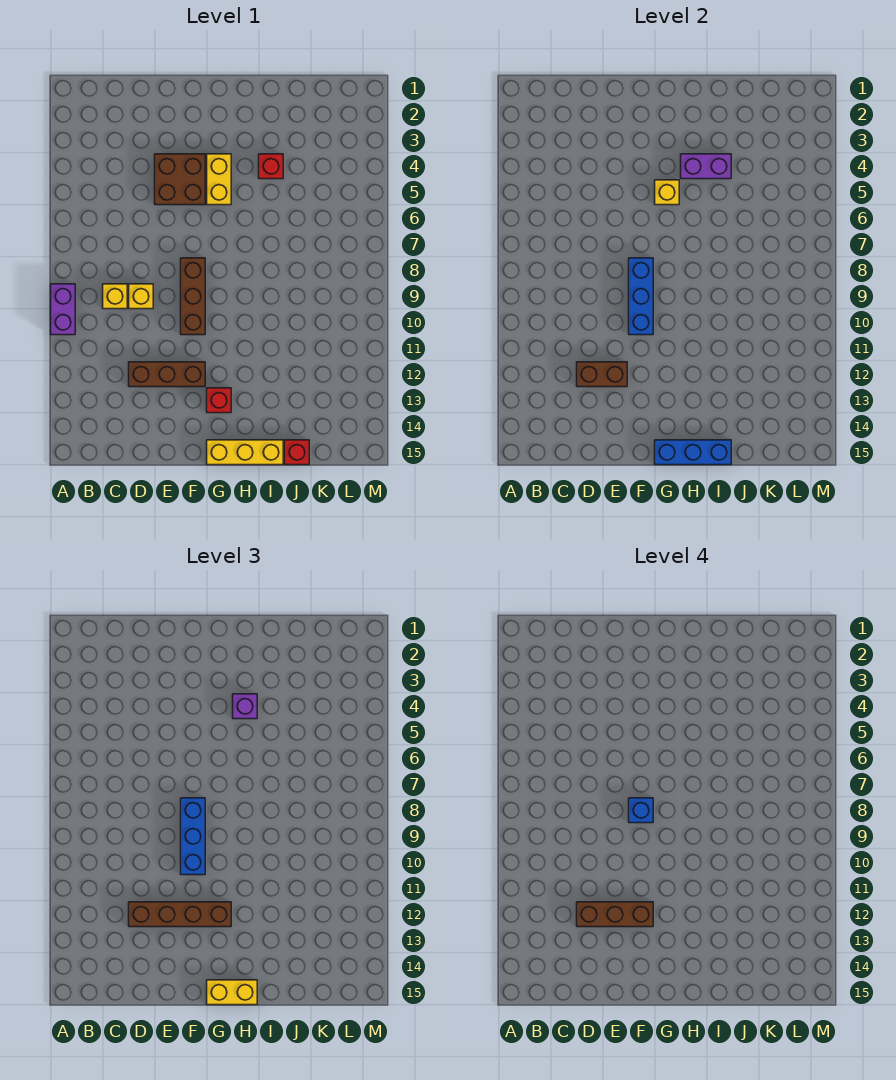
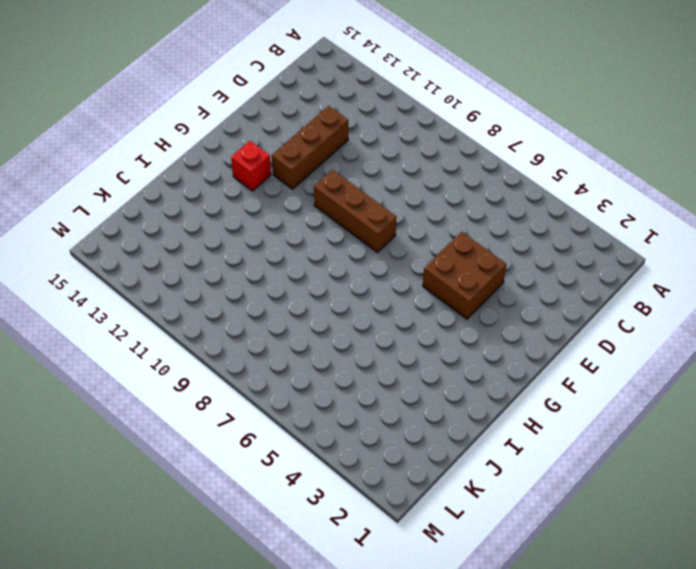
none -> purple brick A9:A10 level 1
none -> yellow brick C9 level 1
none -> yellow brick D9 level 1

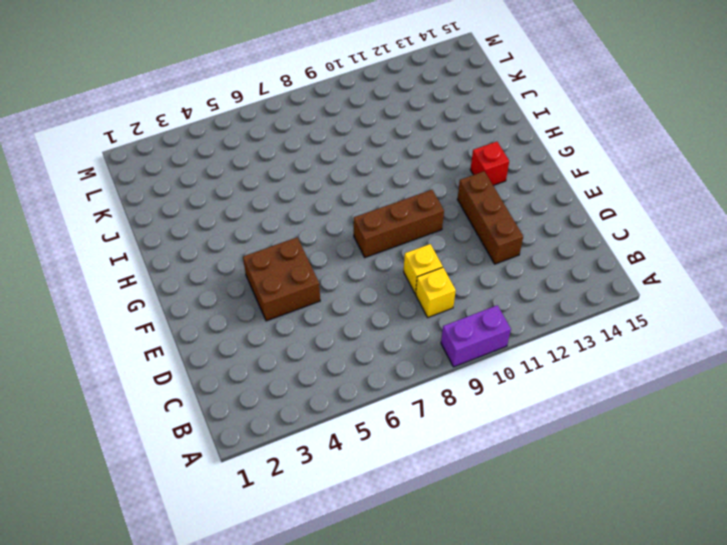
none -> yellow brick G4:G5 level 1
none -> yellow brick G15:I15 level 1
none -> red brick I4 level 1

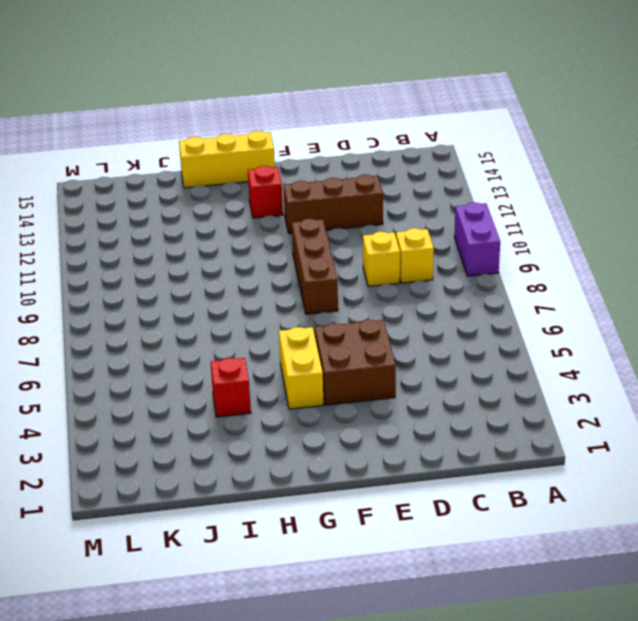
none -> red brick J15 level 1
none -> brown brick D12:E12 level 2
none -> blue brick F8:F10 level 2

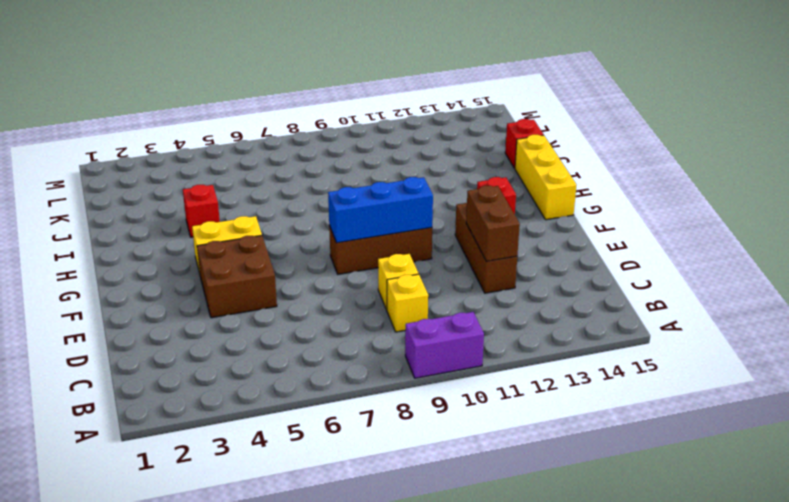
none -> yellow brick G5 level 2
none -> blue brick G15:I15 level 2
none -> purple brick H4:I4 level 2

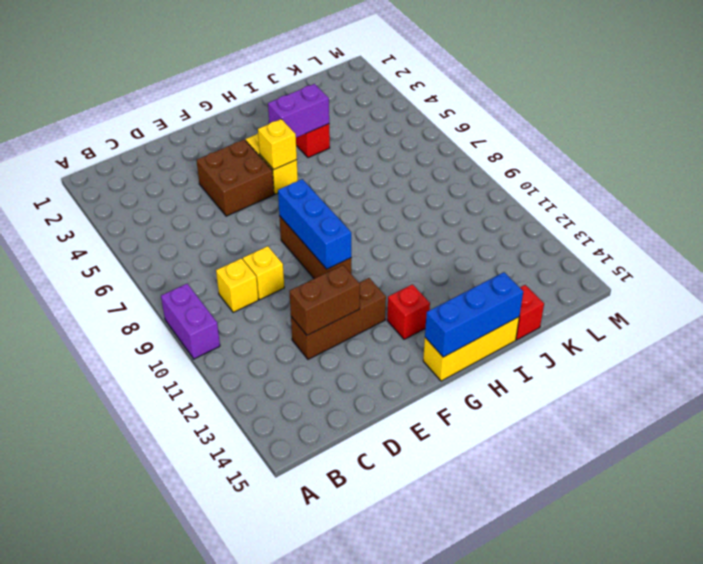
none -> brown brick D12:G12 level 3
none -> blue brick F8:F10 level 3
none -> yellow brick G15:H15 level 3

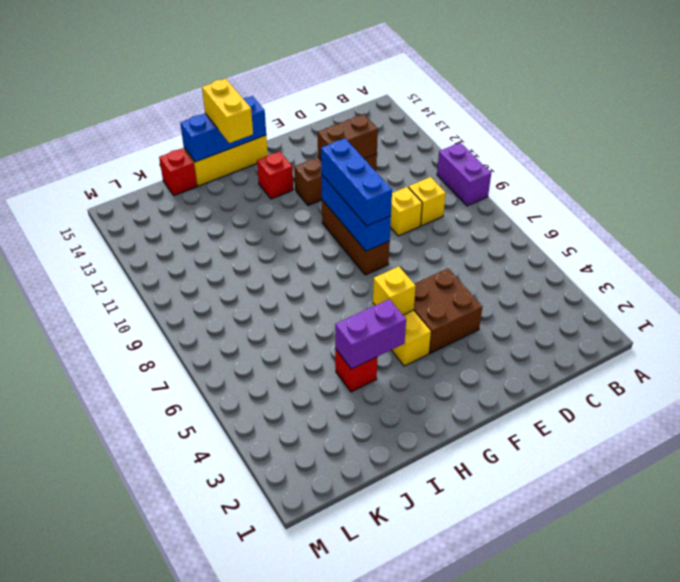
yellow brick H14:H15 level 3 -> yellow brick G15:H15 level 3
none -> brown brick D12:G12 level 3
none -> purple brick H4 level 3
none -> brown brick D12:F12 level 4

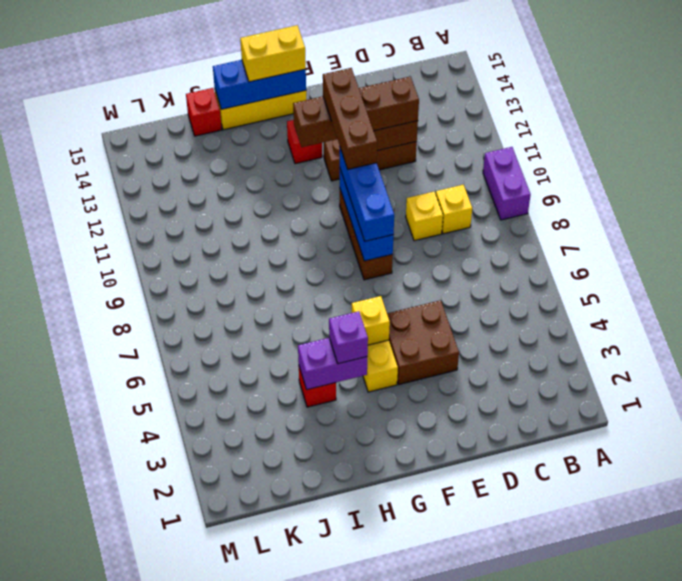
brown brick F10:F12 level 4 -> brown brick D12:F12 level 4
none -> blue brick F8 level 4

